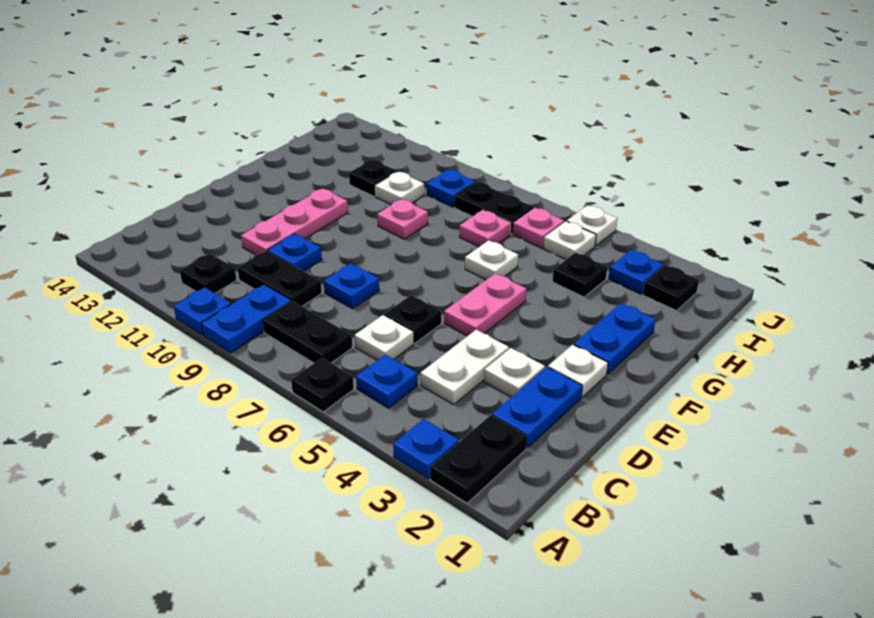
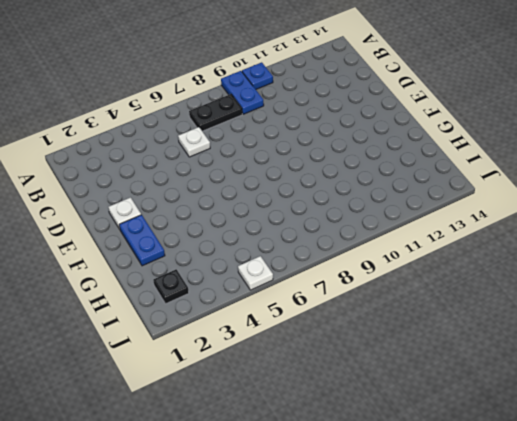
none -> black plate A2:B2 level 1
none -> blue plate A3 level 1
none -> black plate A6 level 1
none -> blue plate B5 level 1

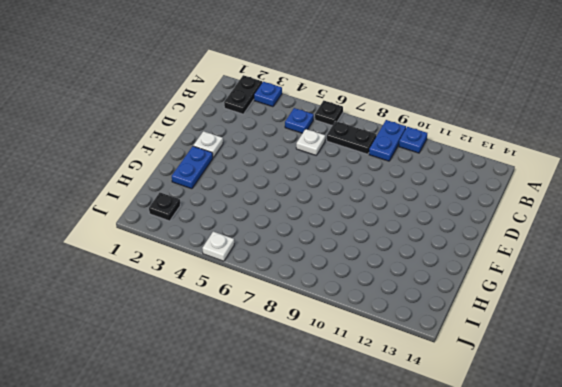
none -> black plate B11 level 1
none -> blue plate C2:D2 level 1
none -> white plate C4:D4 level 1
none -> black plate C9:C10 level 1

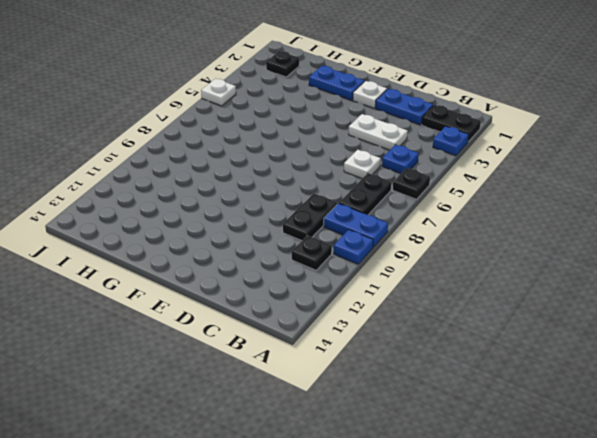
none -> white plate D3 level 1
none -> black plate D6 level 1
none -> blue plate D8 level 1
none -> blue plate D10 level 1

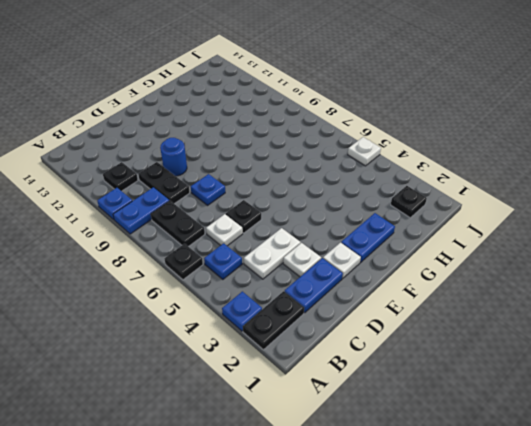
blue round brick D10 level 1 -> blue plate D10 level 1
none -> pink plate D11:F11 level 1
none -> pink plate E5:F5 level 1
none -> white plate G6 level 1
none -> pink plate G9 level 1

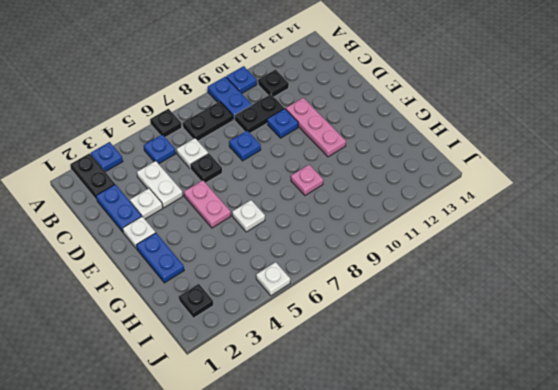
none -> black plate H4 level 1
none -> pink plate H7 level 1
none -> white plate H10 level 1
none -> black plate H11 level 1

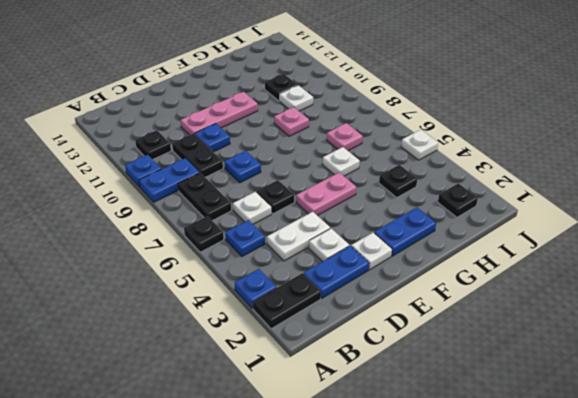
none -> blue plate I3 level 1
none -> white plate I5 level 1
none -> pink plate I6 level 1
none -> black plate I7:I8 level 1

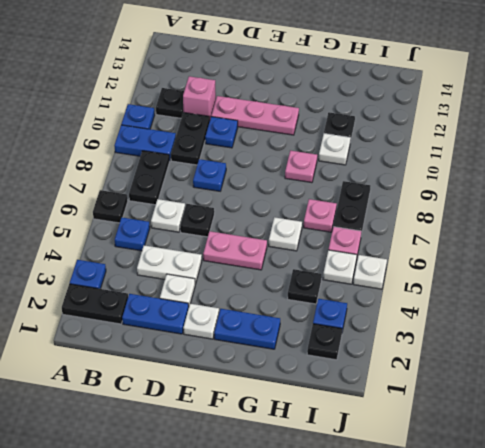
pink brick C11 level 1 -> none
none -> blue plate I9 level 1

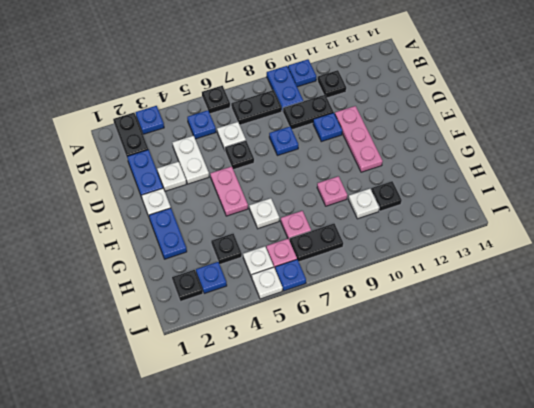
blue plate J6 level 1 -> blue plate I9 level 1

